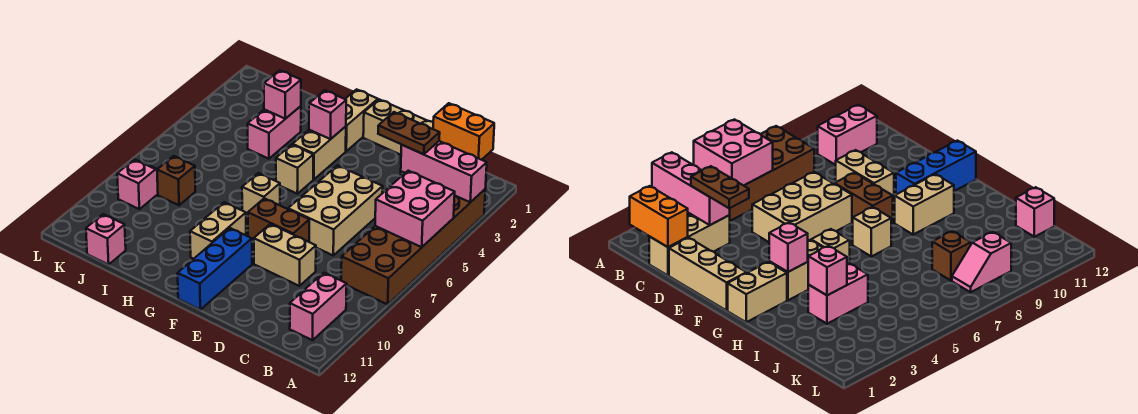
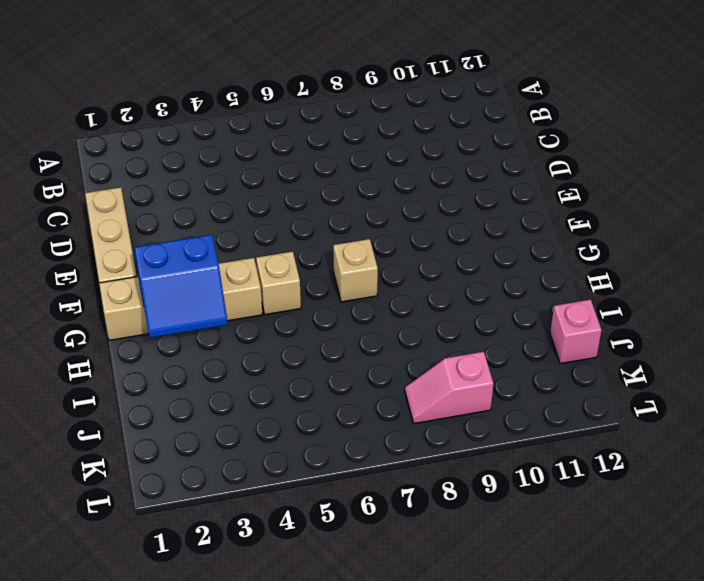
blue slope G2:H3 level 2 top G -> pink brick G3 level 2
none -> brown brick A3:B8 level 1
none -> pink brick B10:B11 level 1
none -> tan brick C1:C3 level 1

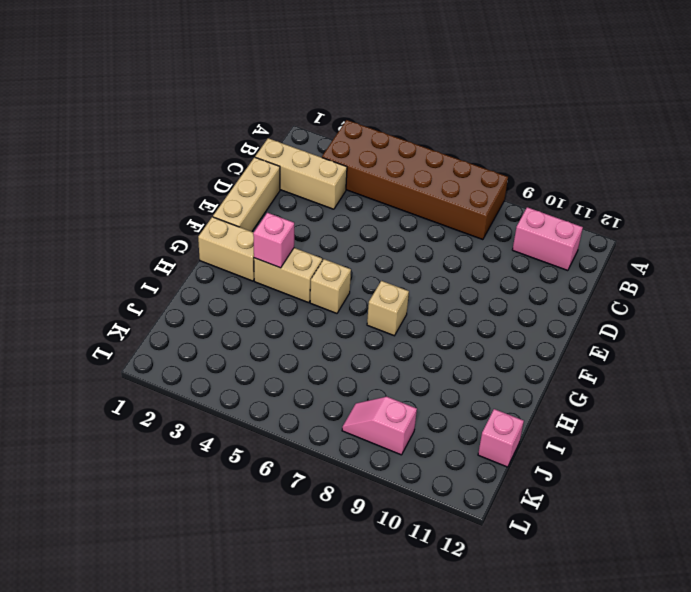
none -> tan brick D5:E7 level 1
none -> tan brick D9:E9 level 1
none -> brown brick E8:F8 level 1

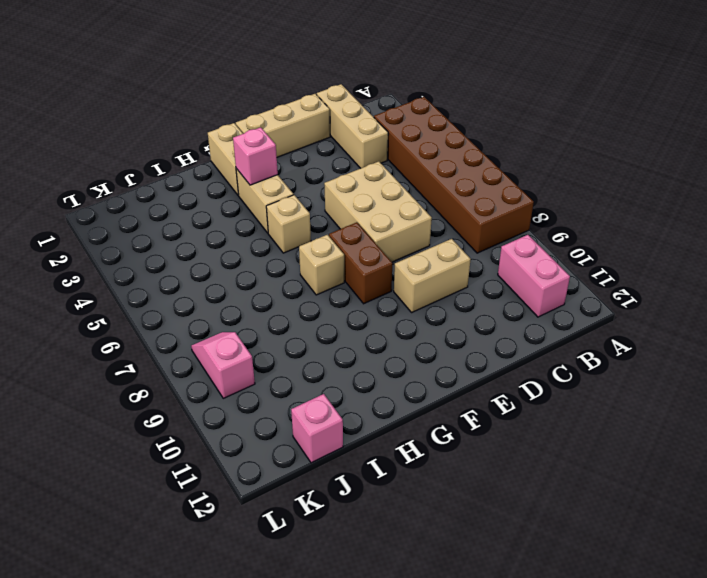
brown brick F7:F8 level 1 -> brown brick E8:F8 level 1
none -> blue brick F10:F12 level 1
none -> tan brick G9:G10 level 1
none -> pink brick I3:I4 level 1

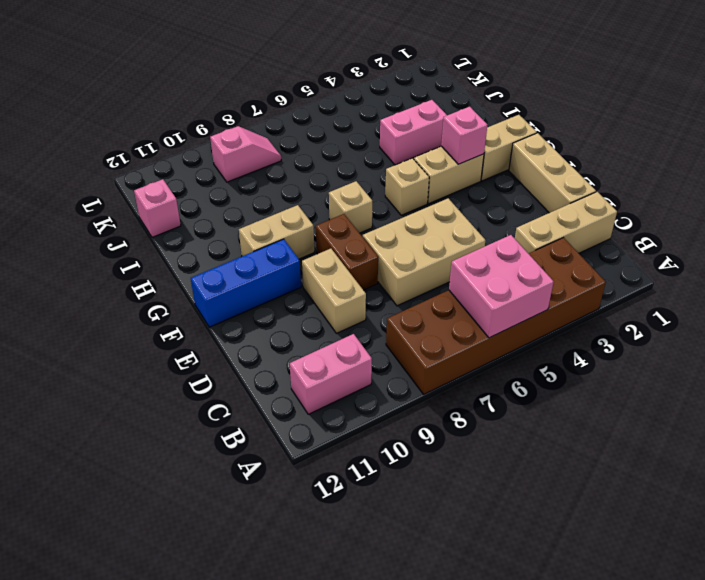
none -> brown brick J8 level 1
none -> pink brick A3:C3 level 2
none -> orange brick B1:C1 level 2

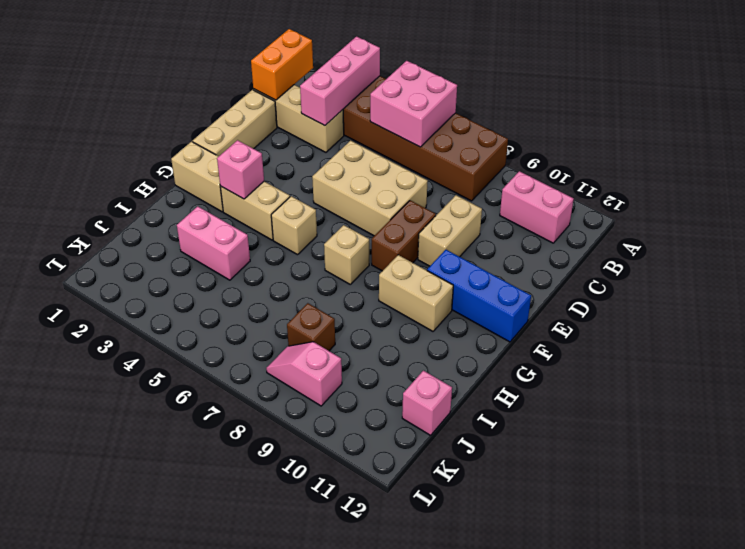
none -> pink brick I3 level 2
none -> brown plate C3:D3 level 3

